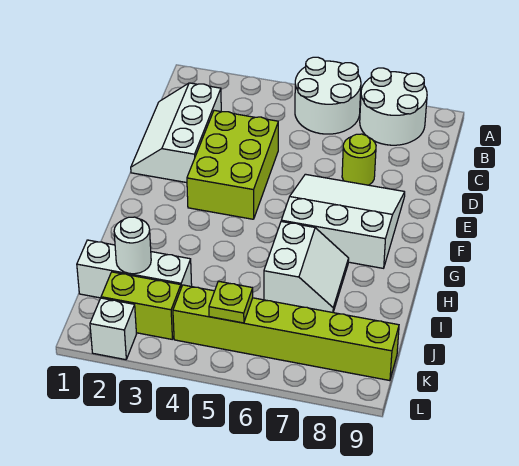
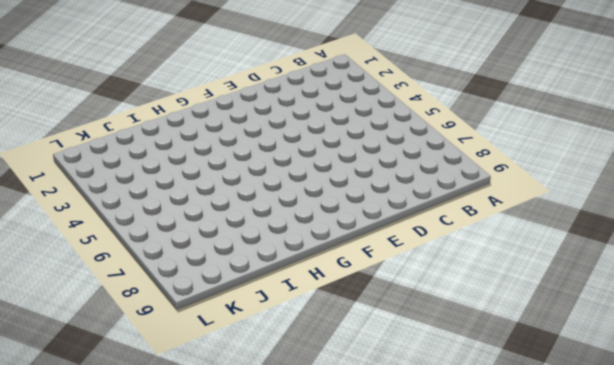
none -> white round brick A5:B6 level 1
none -> white round brick A7:B8 level 1
none -> white slope C1:E2 level 1 top 2

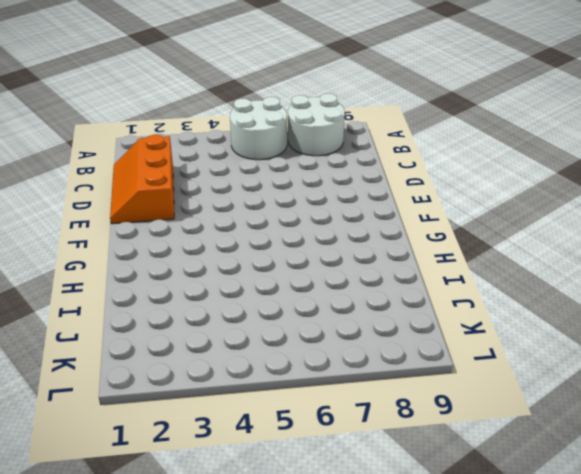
orange slope C1:E2 level 1 top 2 -> white slope C1:E2 level 1 top 2
none -> lime brick D3:F4 level 1
none -> lime round brick D7 level 1
none -> white slope E6:G8 level 1 top G

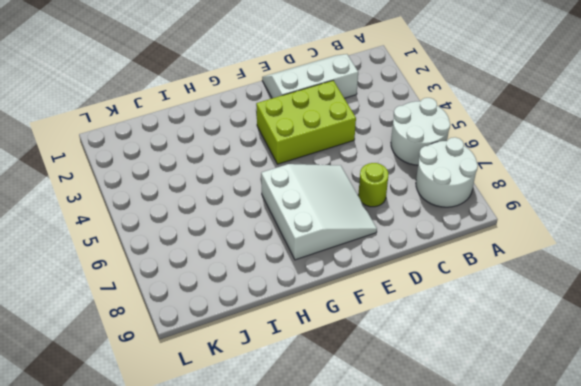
none -> white slope H6:I7 level 1 top 6
none -> white brick J1:J3 level 1
none -> lime brick K2:K3 level 1

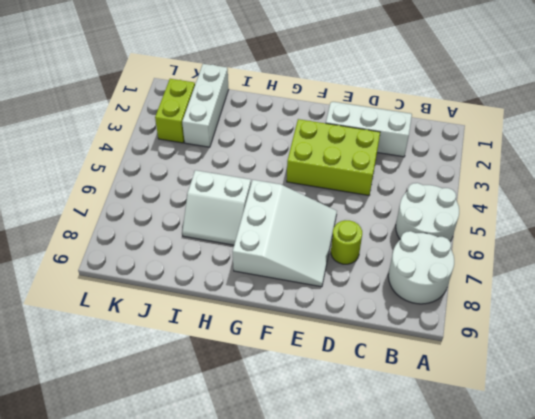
none -> lime brick K4:K9 level 1
none -> white brick L2 level 1
none -> white round brick J2 level 2

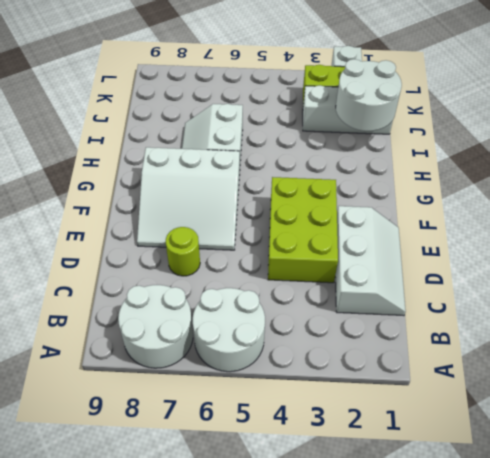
white round brick I1:J2 level 2 -> white round brick J2 level 2
none -> lime brick K4:K9 level 1
none -> lime plate K5 level 2

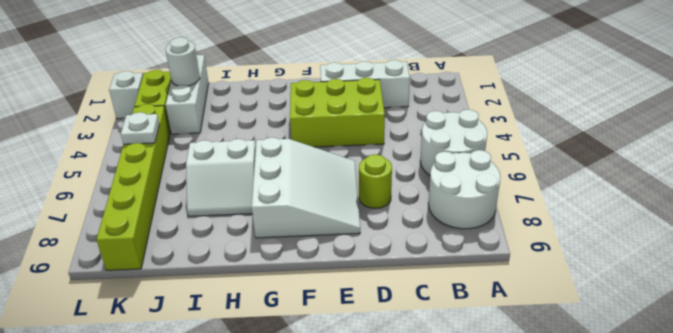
white plate K5 level 2 -> lime plate K5 level 2

